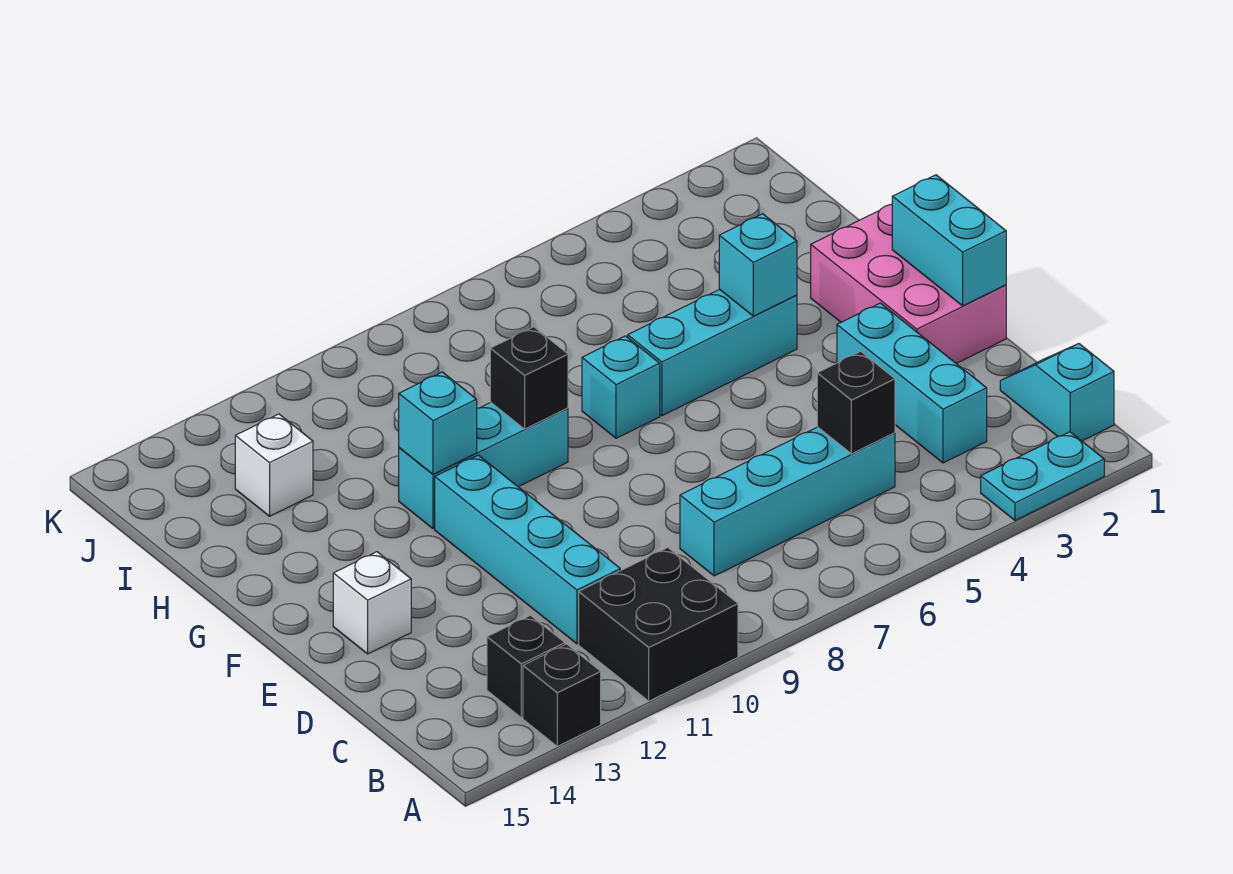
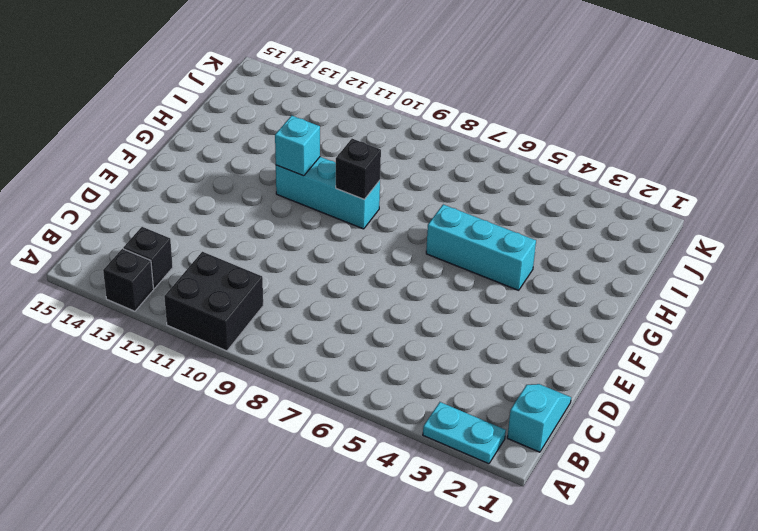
none -> cyan brick C3:E3 level 1
none -> cyan brick C5:C8 level 1
none -> cyan brick C11:F11 level 1

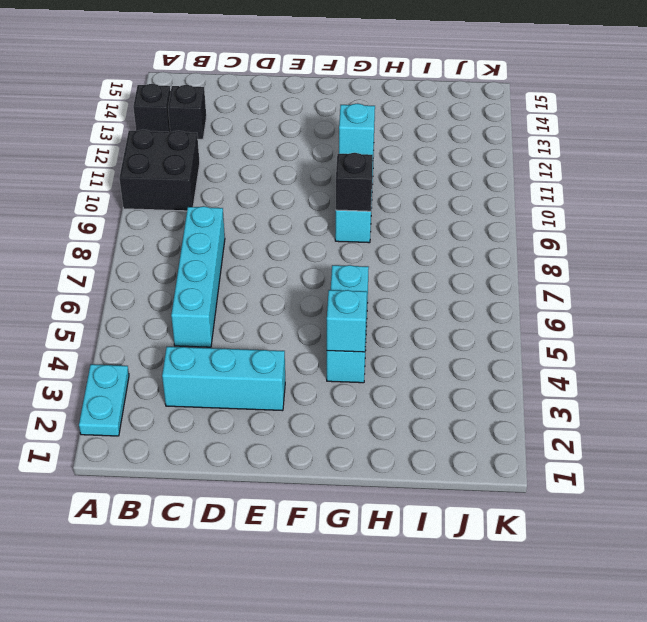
none -> cyan slope B1:C1 level 1 top B
none -> cyan brick C11:F11 level 1
none -> pink brick E1:G2 level 1

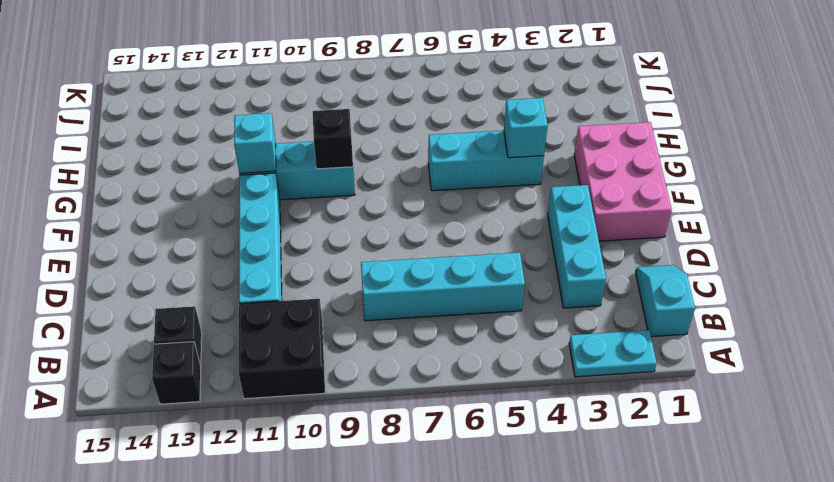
none -> white brick E14 level 1
none -> cyan brick G7 level 1
none -> white brick I13 level 1

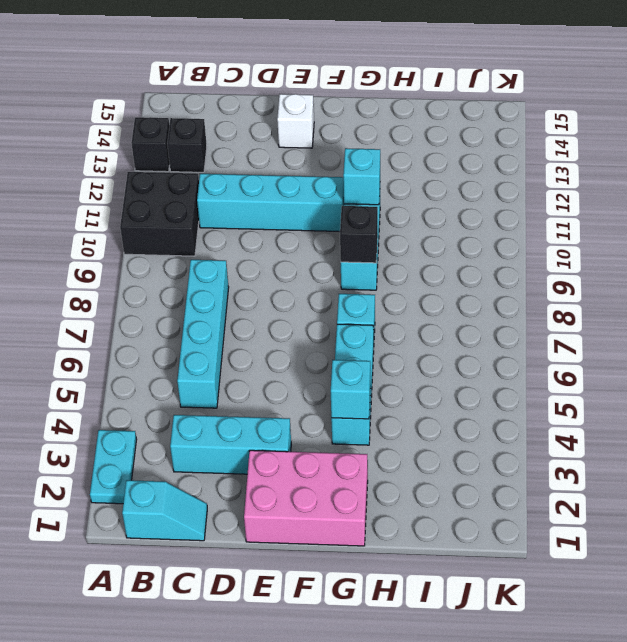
none -> white brick I13 level 1
none -> black brick C5 level 2
none -> cyan brick E1:F1 level 2

